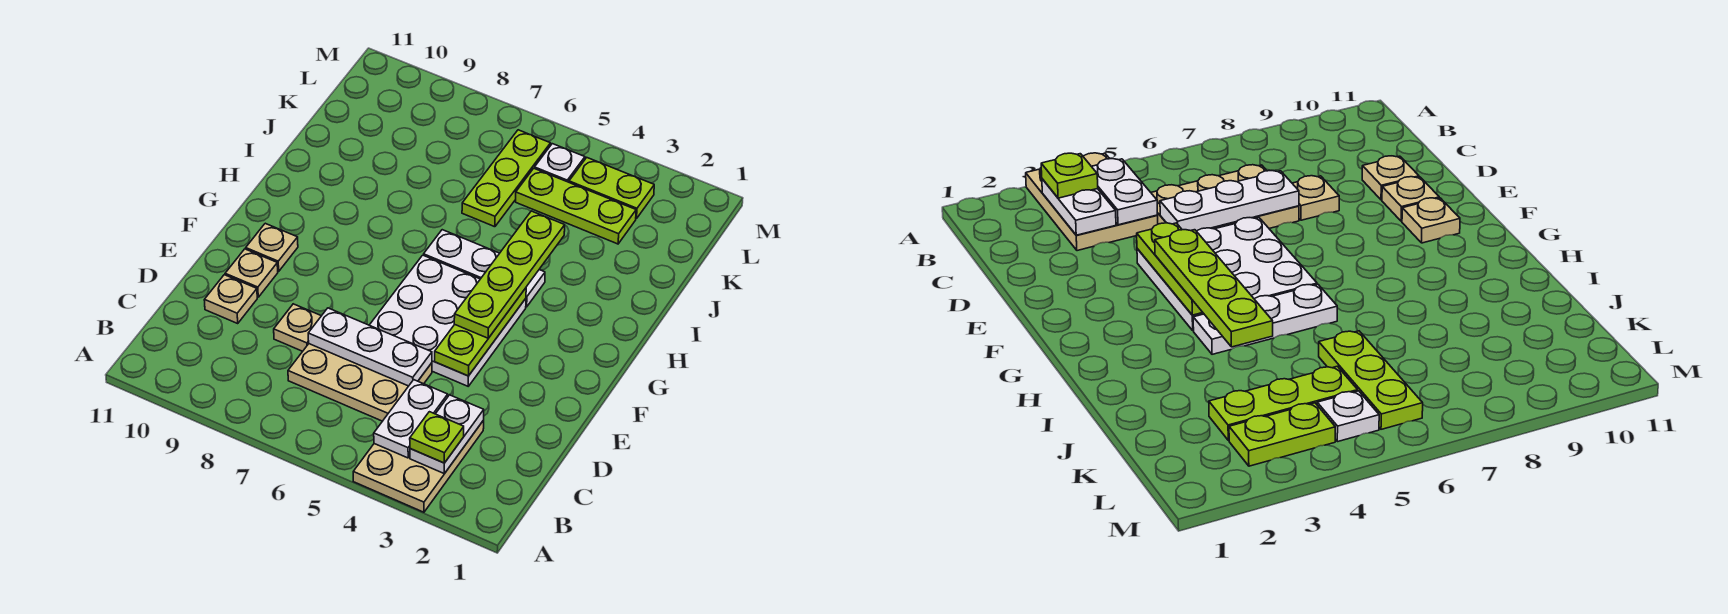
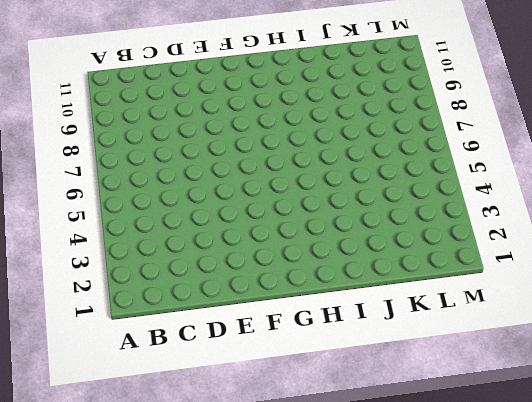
none -> tan plate A3:C4 level 1
none -> tan plate C5:D7 level 1
none -> tan plate D8 level 1

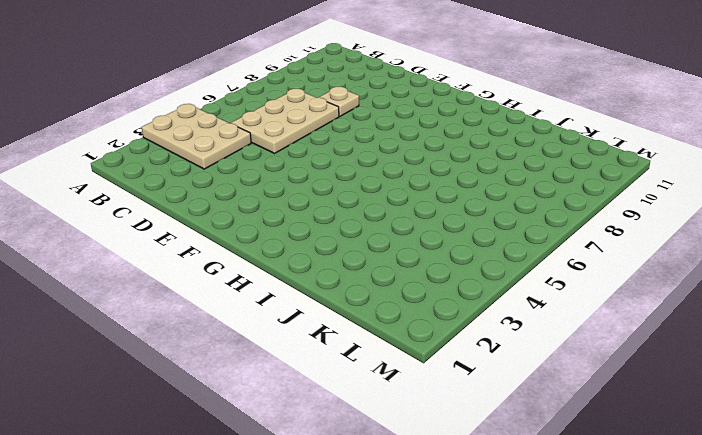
none -> tan plate D10 level 1
none -> white plate E4:G6 level 1
none -> tan plate E10 level 1

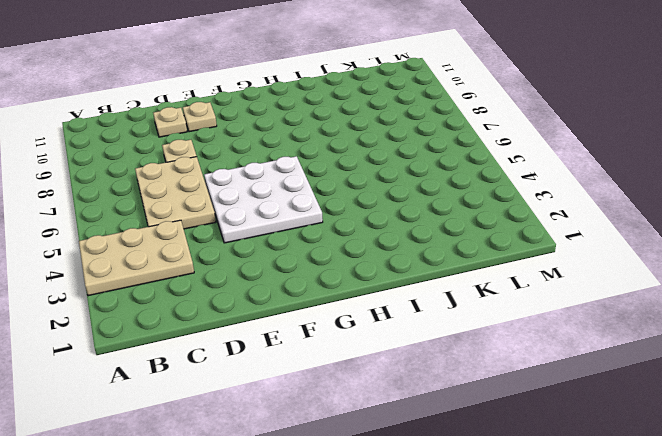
none -> tan plate F10 level 1
none -> white plate H4:H6 level 1
none -> lime plate J6:L6 level 1

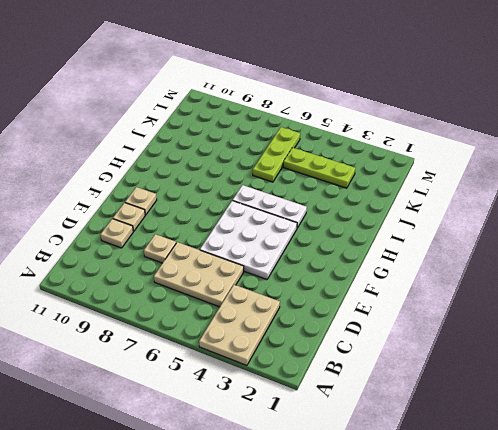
none -> lime plate L3:L4 level 1
none -> white plate L5 level 1
none -> white plate B3:C3 level 2

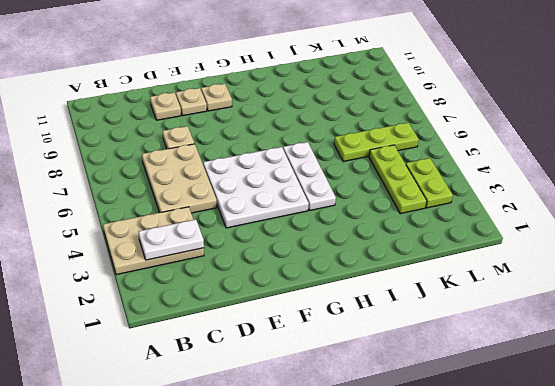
none -> white plate L5 level 1
none -> white plate B4:C4 level 2
none -> white plate D5:D7 level 2

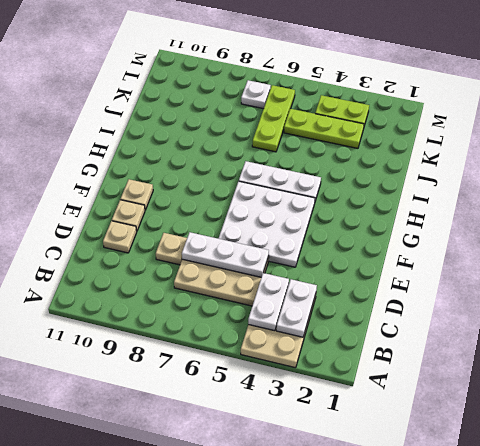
white plate L7 level 1 -> white plate L5 level 1
none -> lime plate E4:G4 level 2
none -> lime plate B3 level 3
none -> lime plate F4:I4 level 3

